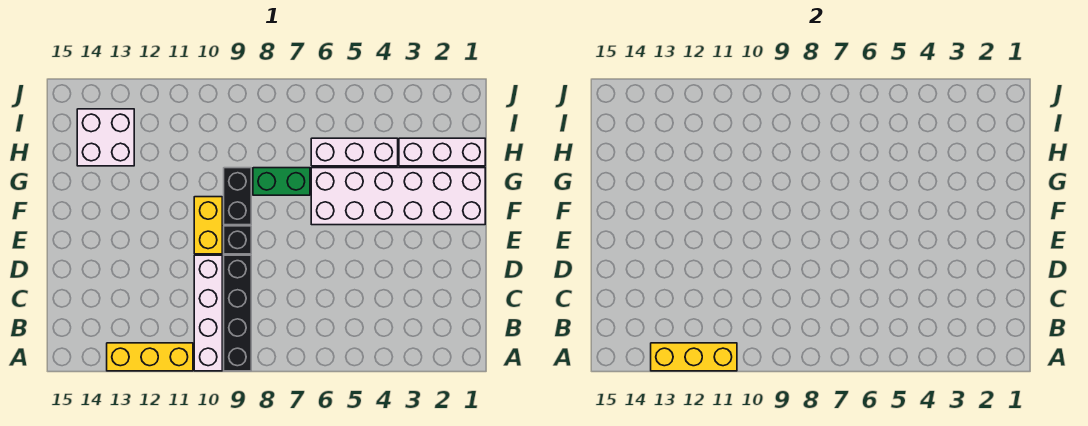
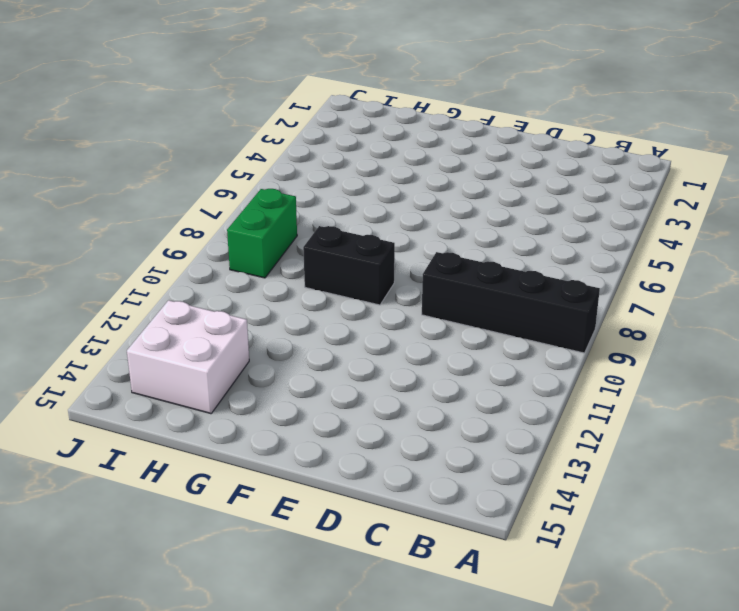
green brick I8:I9 level 1 -> green brick G7:G8 level 1
none -> white brick A10:D10 level 1
none -> yellow brick A11:A13 level 1
none -> black brick E9 level 1

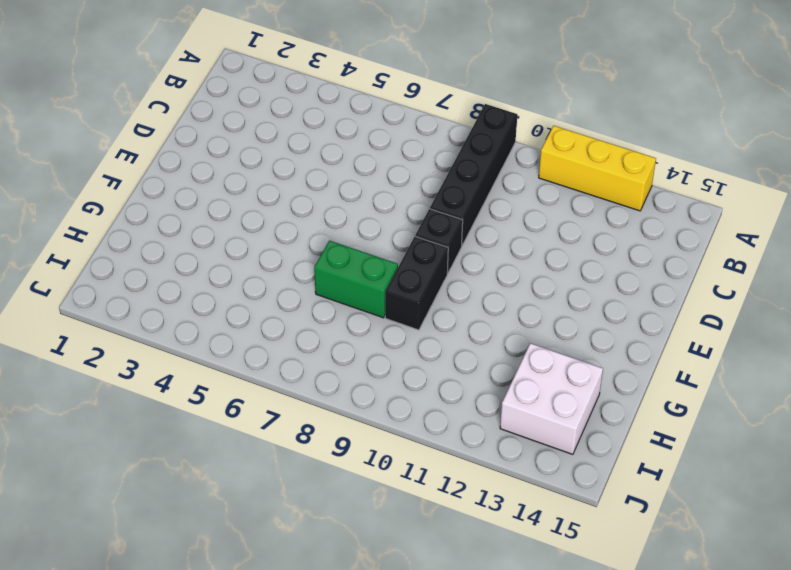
none -> white brick A10:D10 level 1
none -> yellow brick E10:F10 level 1
none -> white brick F1:G6 level 1

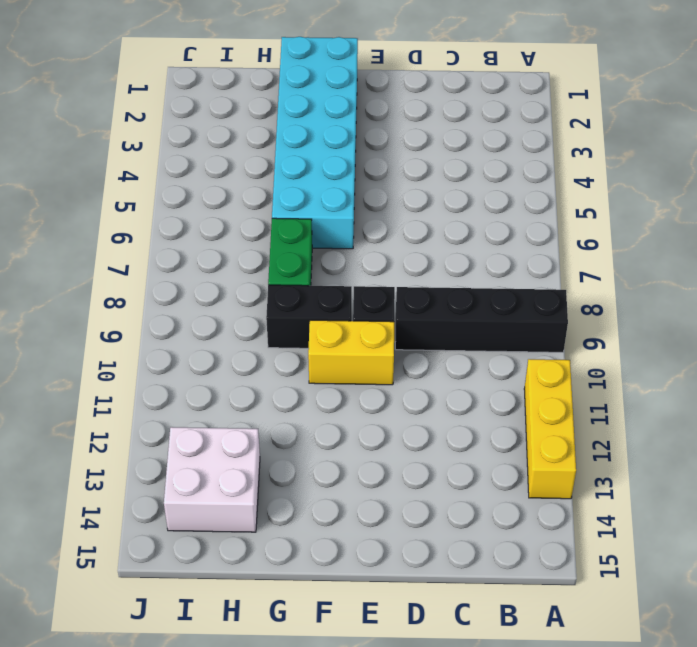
cyan brick F1:G6 level 1 -> white brick F1:G6 level 1
none -> white brick A10:D10 level 1
none -> white brick H1:H3 level 1
none -> white brick H4:H6 level 1

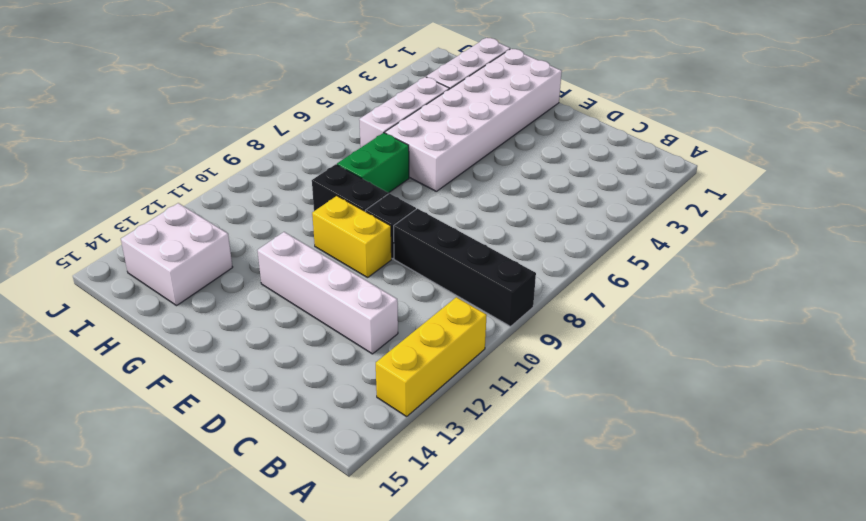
white brick C12:F12 level 1 -> white brick A10:D10 level 1
none -> yellow brick A11:A13 level 2

